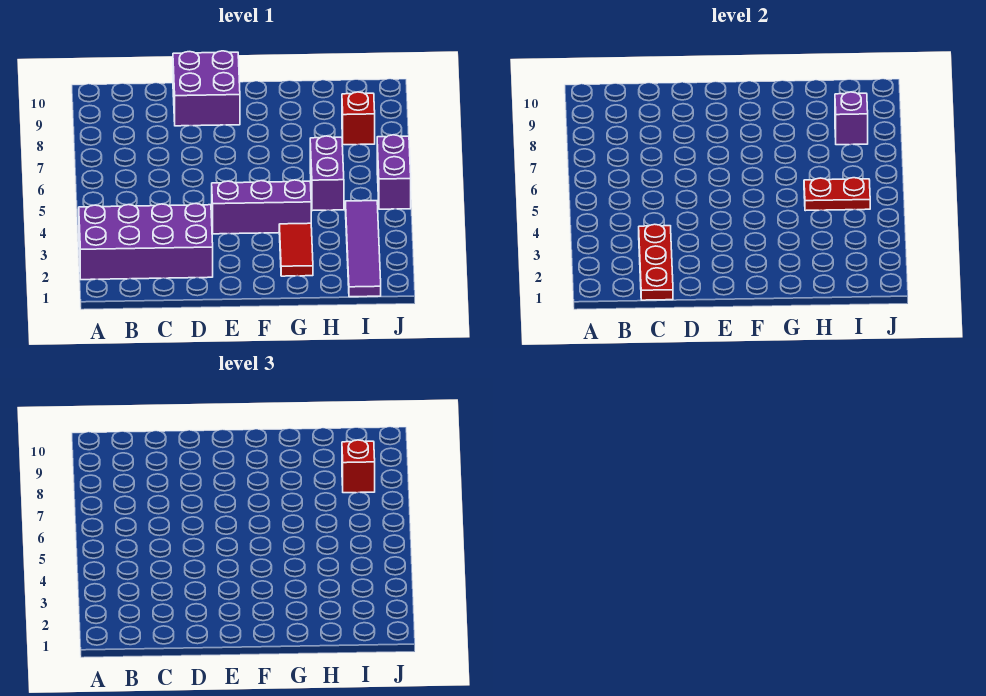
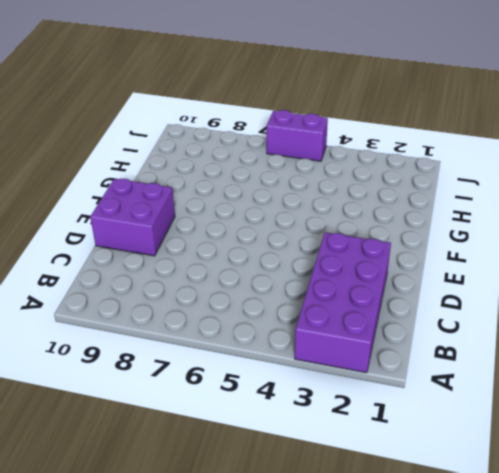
none -> purple brick E4:G4 level 1
none -> red tile G2:G3 level 1
none -> purple brick H5:H6 level 1

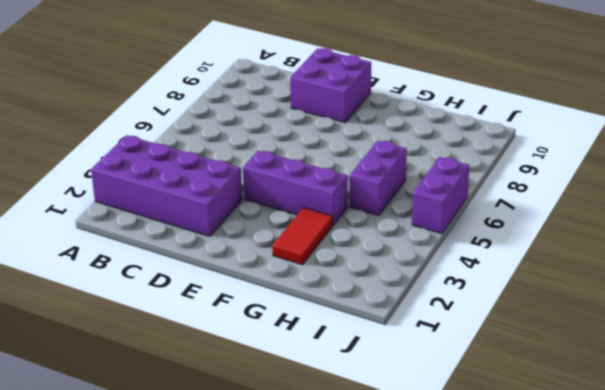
none -> purple tile I1:I4 level 1
none -> red brick I8 level 1
none -> red plate C1:C3 level 2

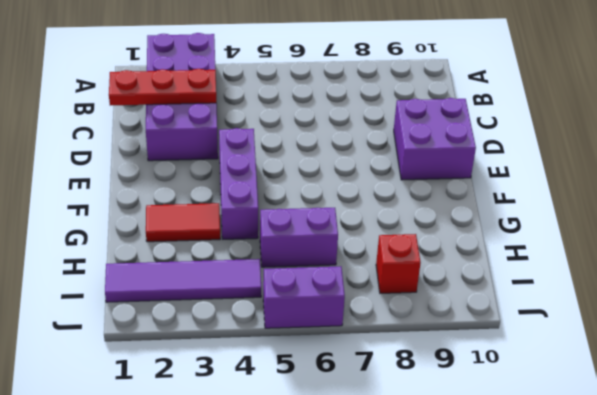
none -> red plate H5:I5 level 2
none -> purple brick I8 level 2
none -> red brick I8 level 3

